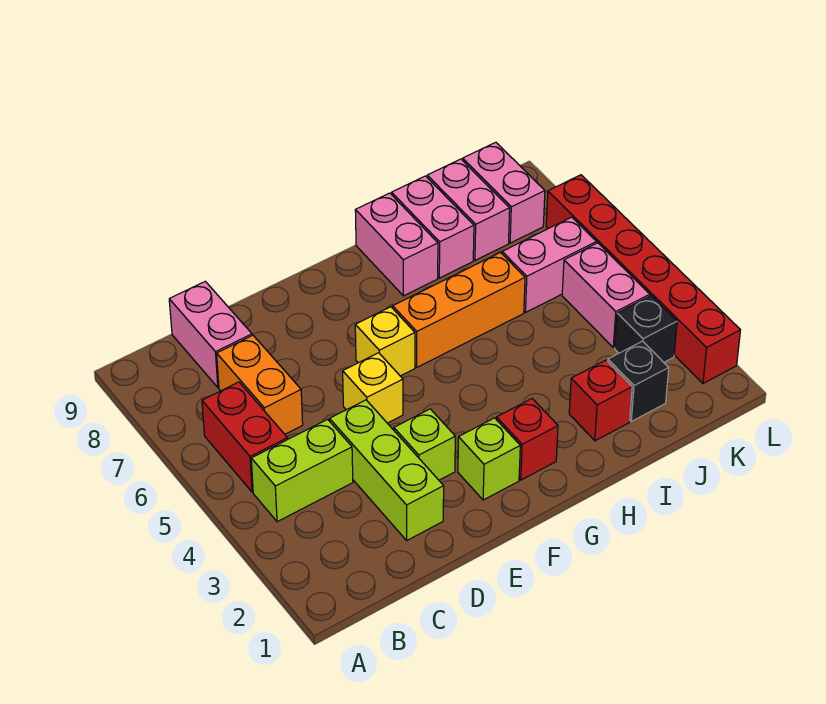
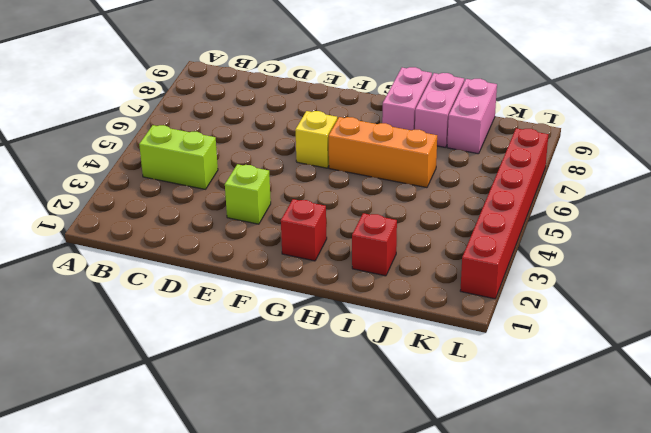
none -> red brick B5:B6 level 1
none -> orange brick C6:C7 level 1
none -> pink brick C8:C9 level 1

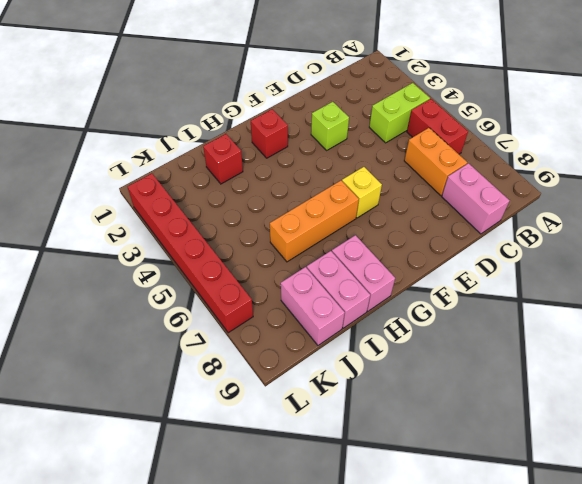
none -> lime brick D2:D4 level 1
none -> yellow brick E5 level 1
none -> lime brick F2 level 1

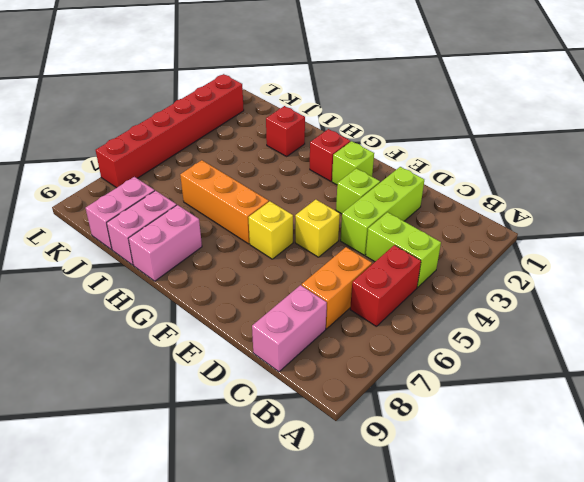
none -> black brick J2 level 1
none -> pink brick J6:K6 level 1
none -> black brick K3 level 1

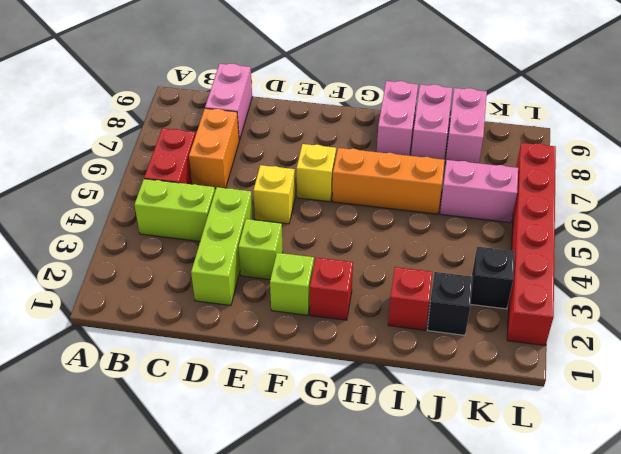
none -> pink brick K4:K5 level 1
none -> pink brick K8:K9 level 1

